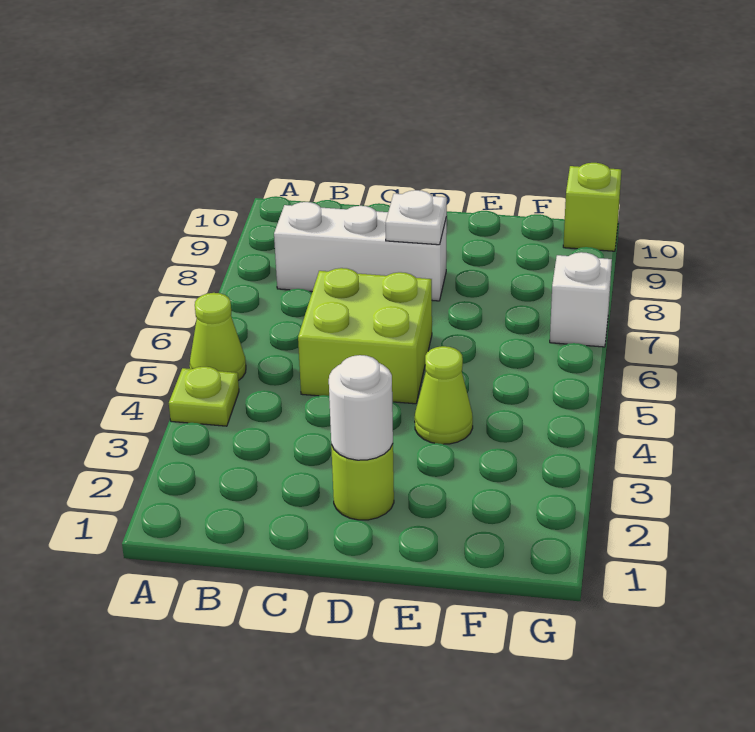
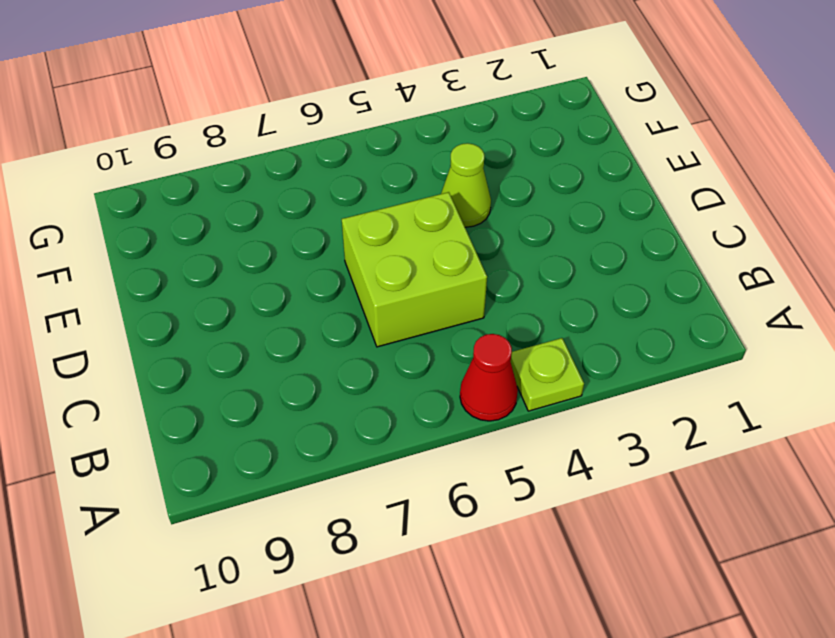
red cone A5 level 1 -> lime cone A5 level 1
none -> white brick B8:D8 level 1
none -> lime round brick D2 level 1

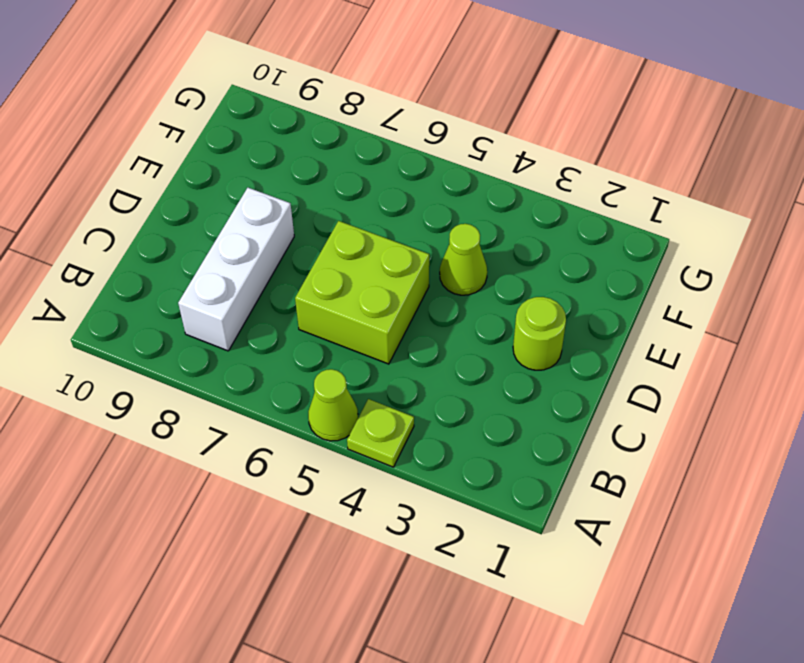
none -> white brick G7 level 1
none -> lime brick G10 level 1

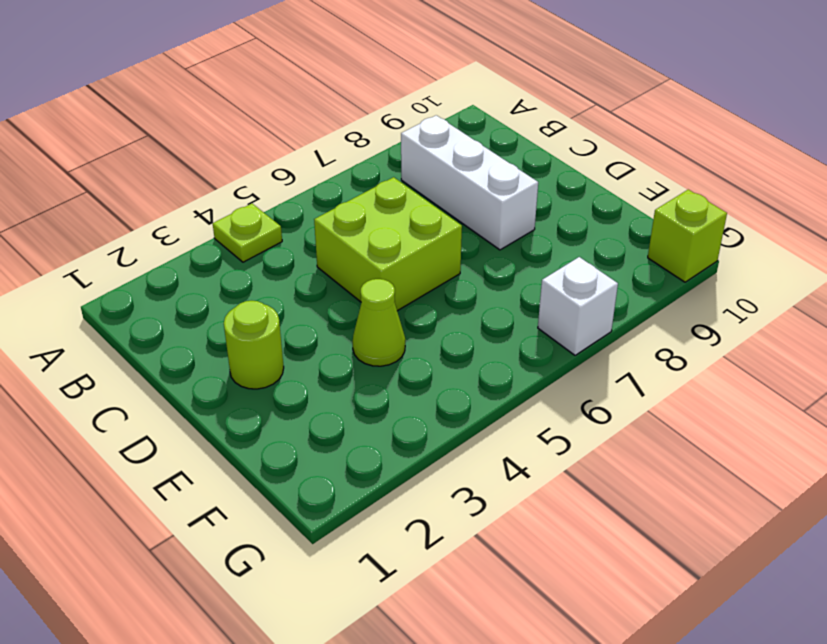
none -> lime cone A5 level 1
none -> white round brick D2 level 2

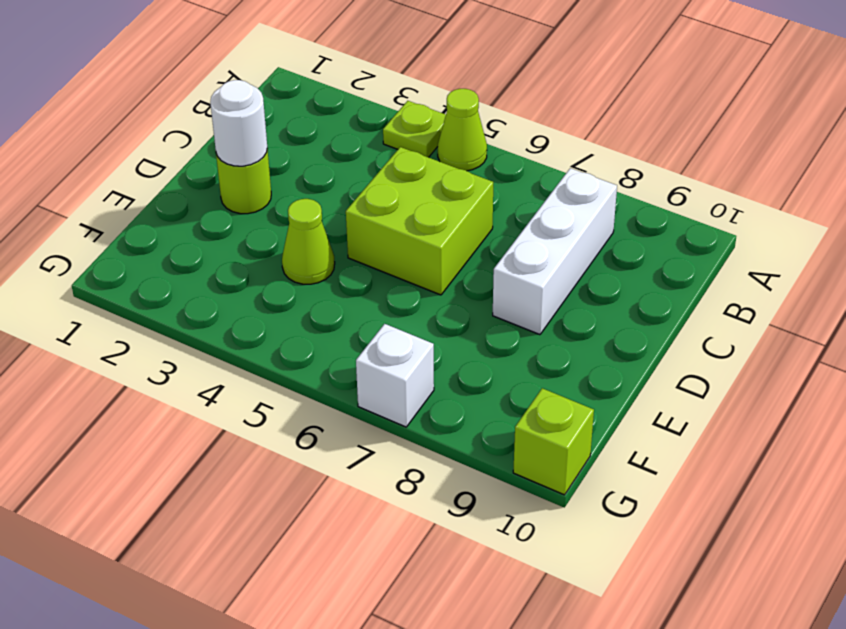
none -> white plate D8 level 2

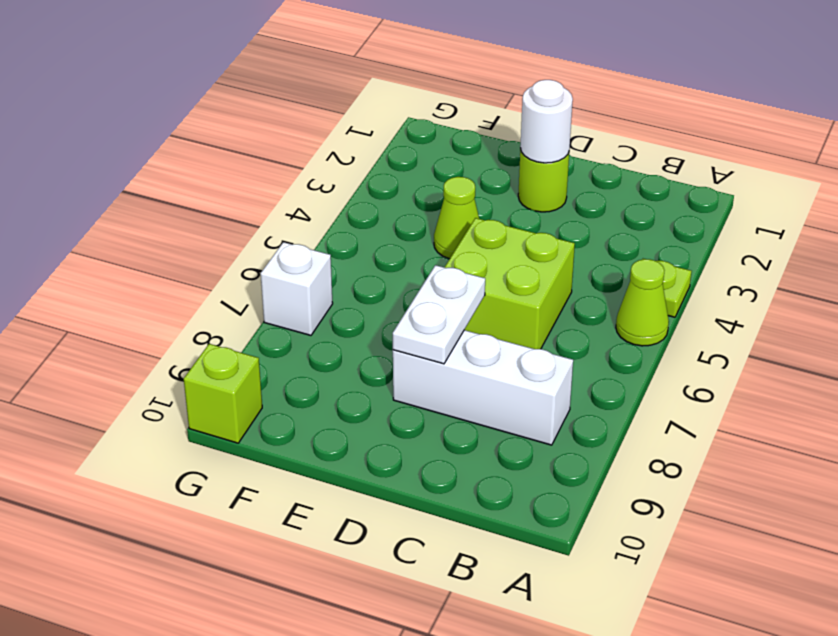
white plate D7:D8 level 2 -> white plate D8 level 2

